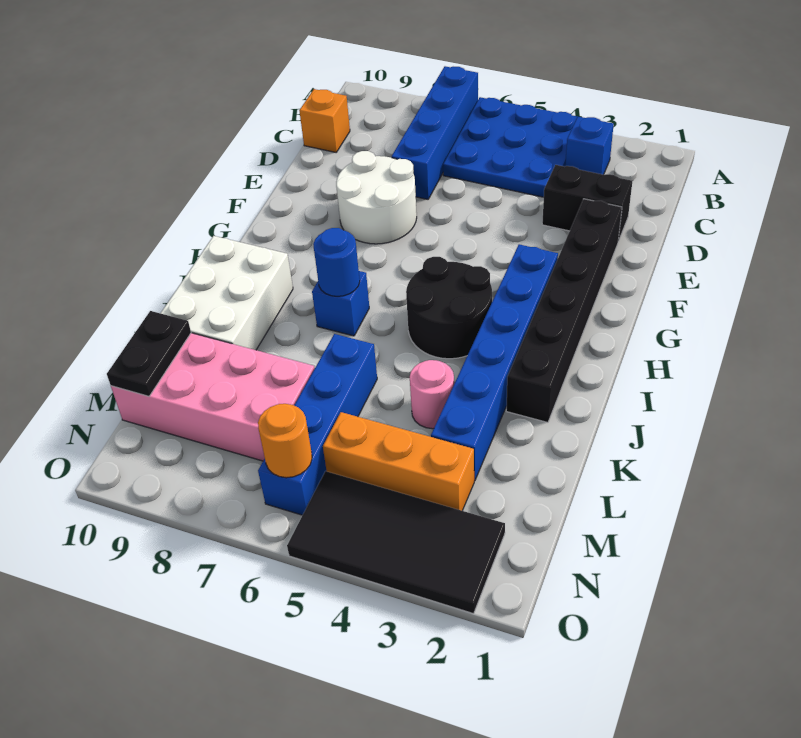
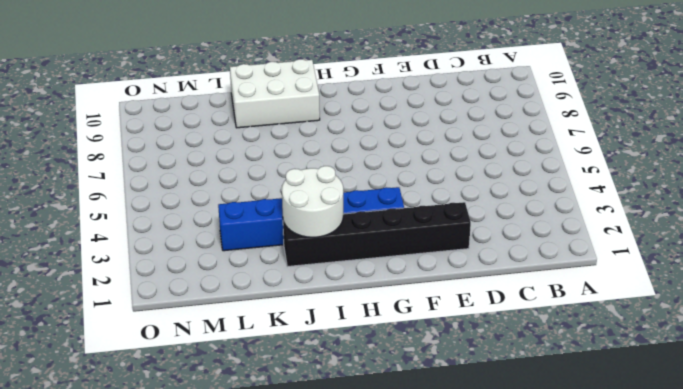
white round brick I2:J3 level 2 -> white round brick E7:F8 level 1
none -> blue plate A4:C6 level 1
none -> blue brick A7:D7 level 1
none -> blue brick B3 level 1

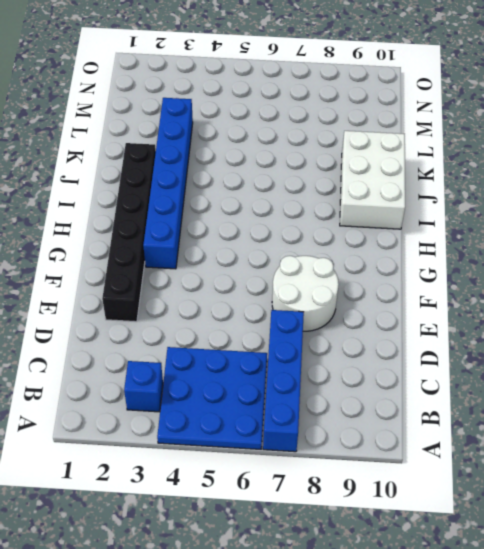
none -> orange brick C10 level 1
none -> black brick D2:D3 level 1
none -> black round brick H4:I5 level 1

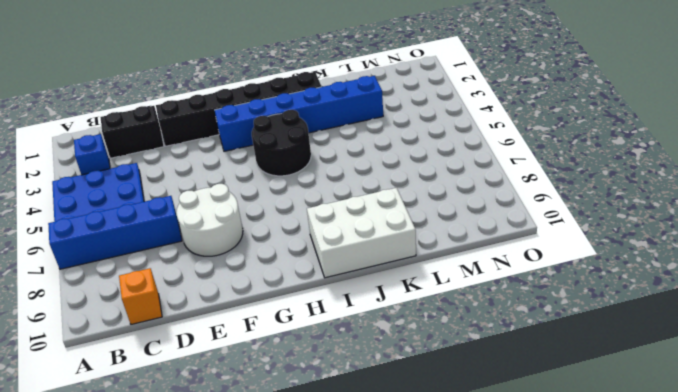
black brick C2:D2 level 1 -> black brick D2:D3 level 1
none -> blue brick I7 level 1
none -> pink round brick K4 level 1
none -> blue brick K6:N6 level 1

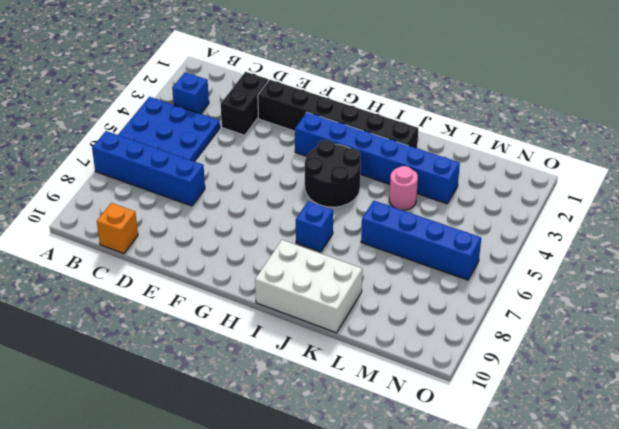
none -> white round brick E7:F8 level 1
none -> pink brick L7:M10 level 1
none -> orange brick M3:M5 level 1

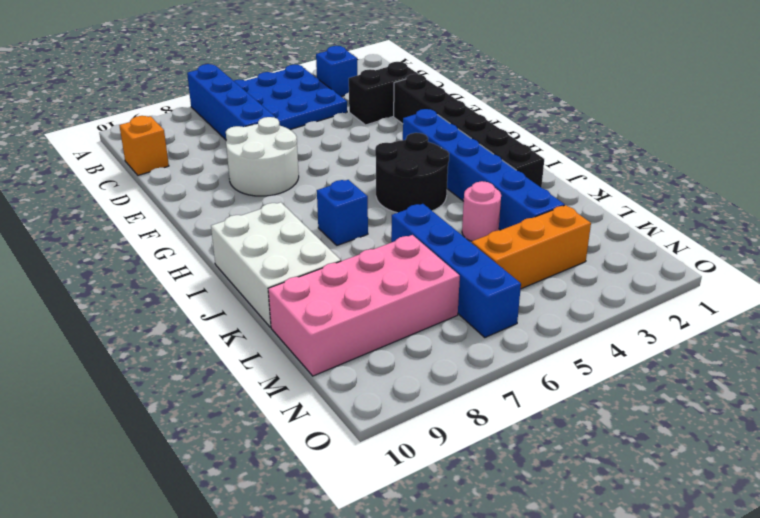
none -> black tile N2:O5 level 1
none -> blue round brick I7 level 2
none -> black plate L10:M10 level 2

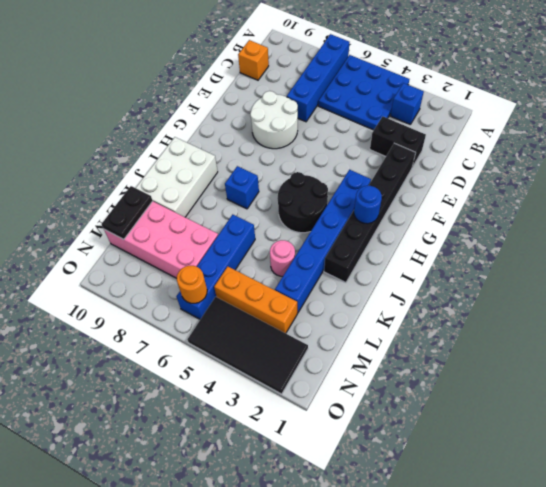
blue round brick H2 level 2 -> blue round brick I7 level 2

